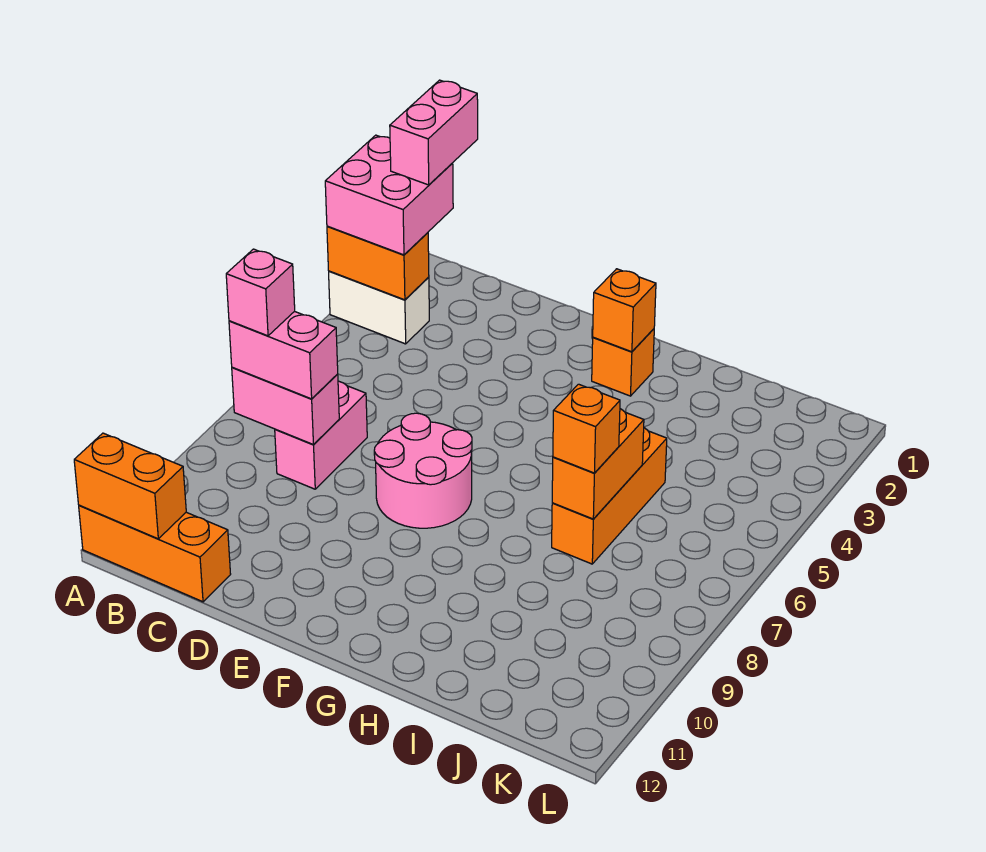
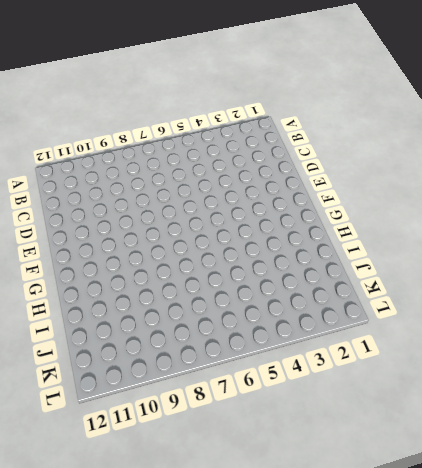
none -> white brick A3:B3 level 1
none -> orange brick A12:C12 level 1
none -> pink brick C7:C8 level 1

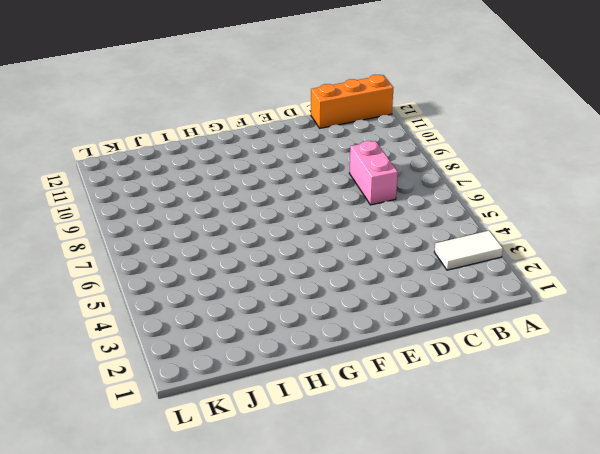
white tile A3:B3 level 1 -> white brick A3:B3 level 1
none -> pink round brick E7:F8 level 1
none -> orange brick G2 level 1
none -> orange brick I5:I7 level 1

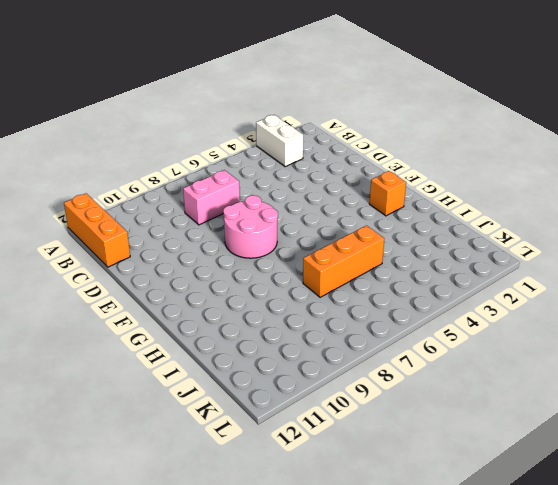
none -> orange brick A3:B3 level 2
none -> orange brick A12:B12 level 2
none -> pink brick B8:C8 level 2

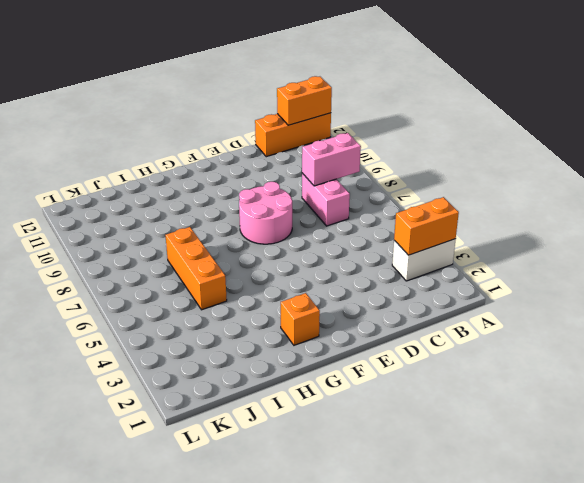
none -> orange brick G2 level 2
none -> orange brick I6:I7 level 2
none -> pink brick A2:B3 level 3

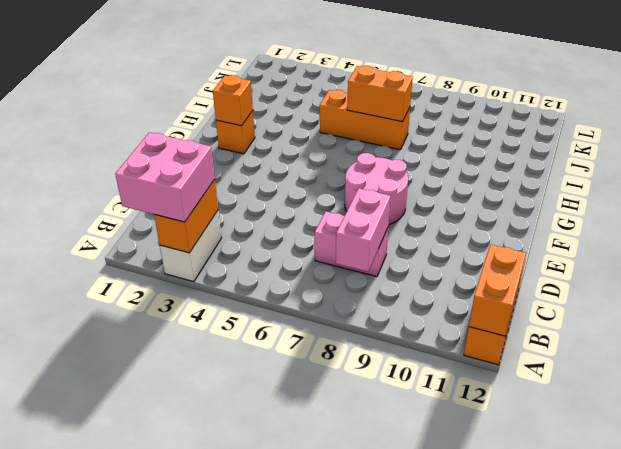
none -> pink brick B8:C8 level 3
none -> orange brick I7 level 3
none -> pink brick B1:B2 level 4

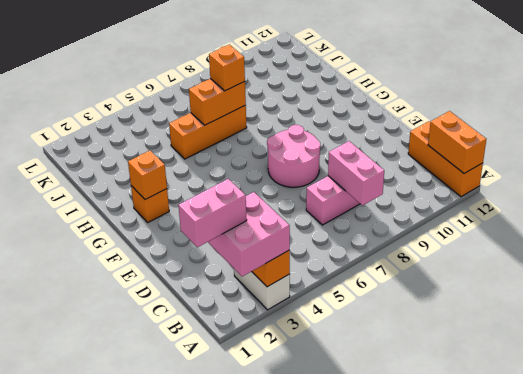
none -> pink brick B8:C8 level 3
none -> pink brick B8 level 4

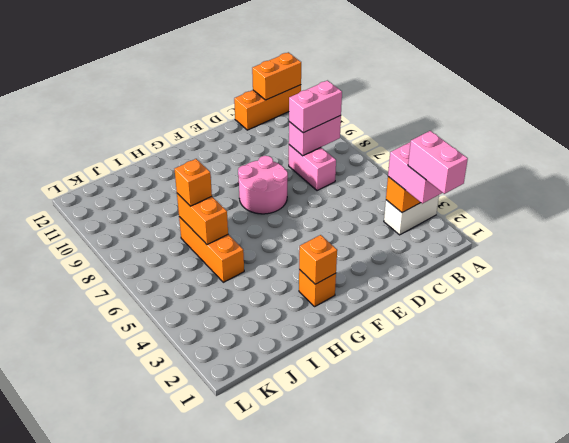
none -> pink brick B8 level 4

